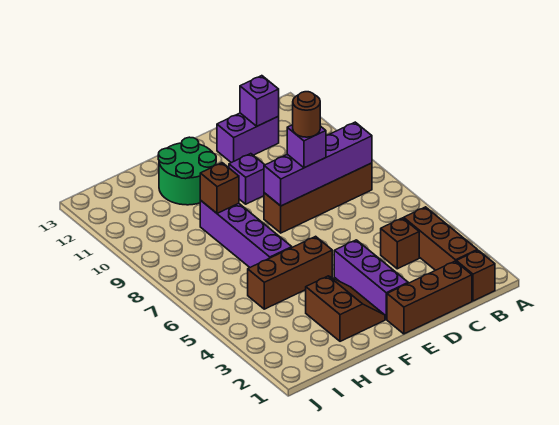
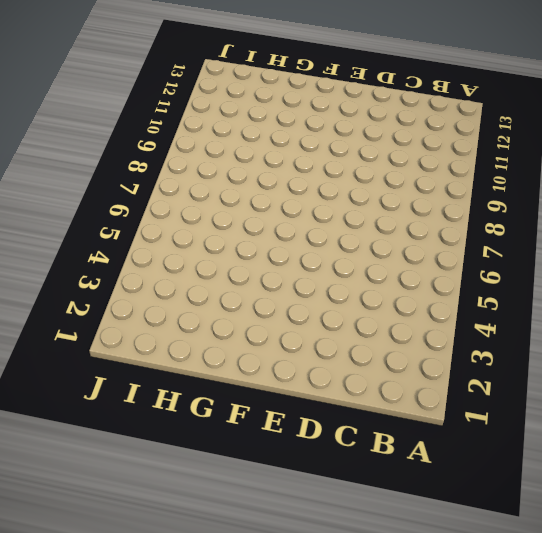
none -> brown brick B1 level 1
none -> brown brick B2:B4 level 1
none -> brown brick B8:E8 level 1

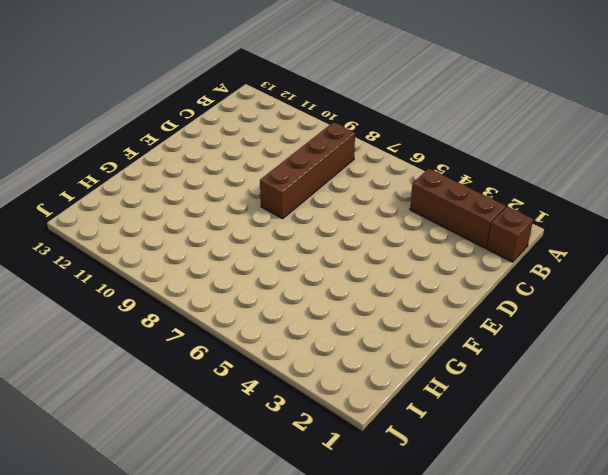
none -> brown brick C1:E1 level 1
none -> brown brick C4 level 1
none -> purple brick C12:D12 level 1

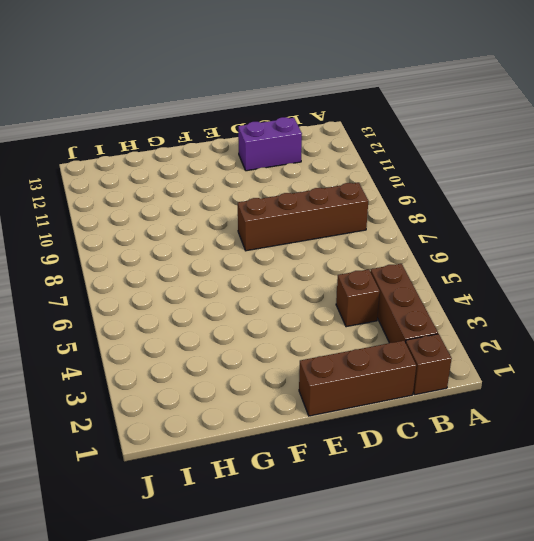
none -> purple brick E2:E4 level 1
none -> purple brick E10 level 1
none -> brown slope F2:G3 level 1 top G

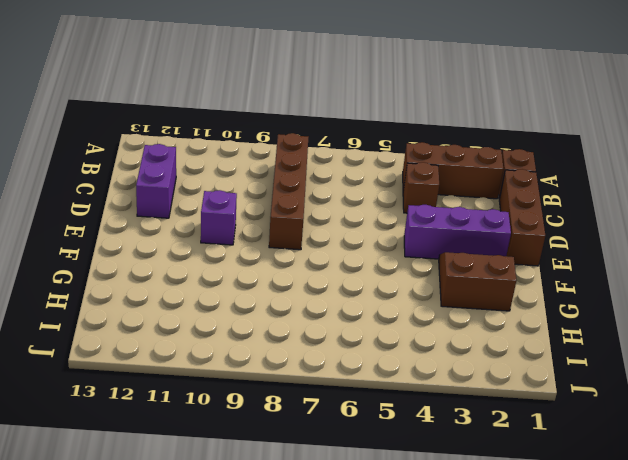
none -> brown brick F5:H5 level 1
none -> green round brick F11:G12 level 1
none -> purple brick G6:G9 level 1

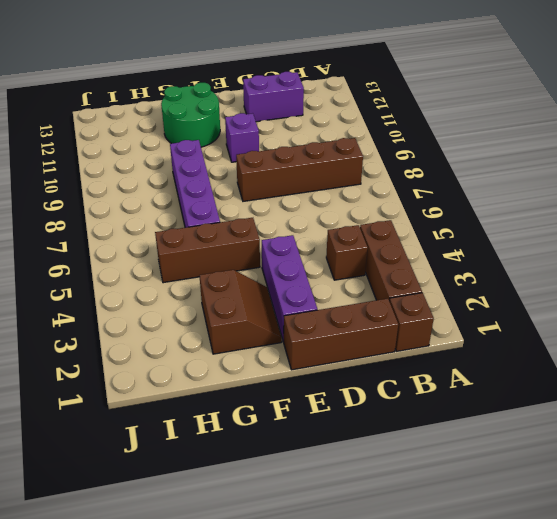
none -> purple brick B8:E8 level 2
none -> purple brick C12 level 2
none -> brown brick G9 level 2

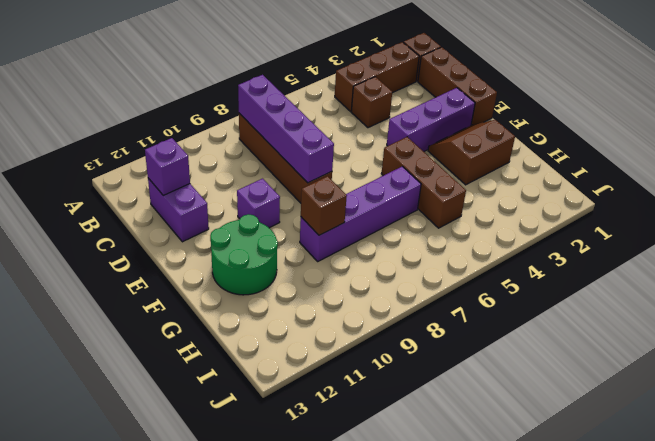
none -> purple brick D8 level 3
none -> brown round brick D8 level 4

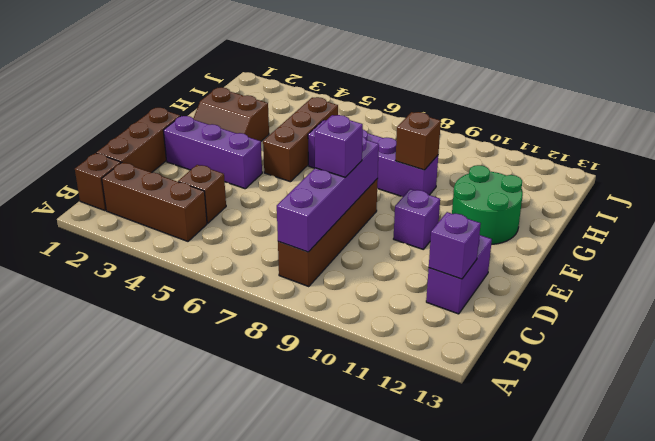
none -> brown round brick D8 level 4

